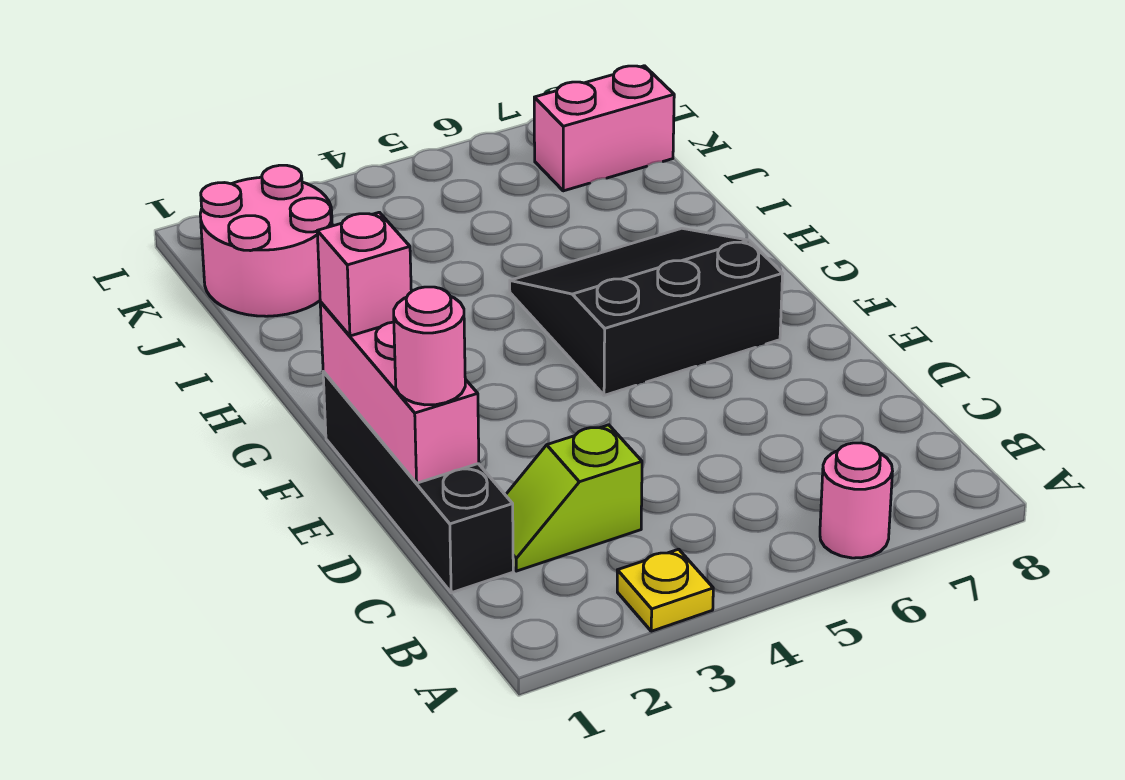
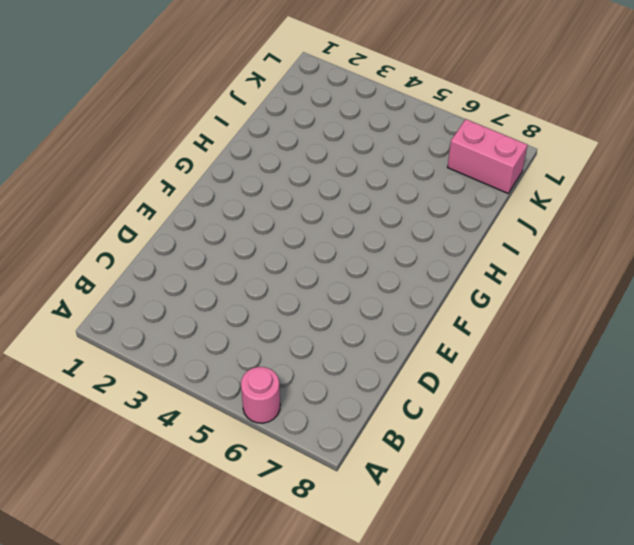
none -> yellow plate A3 level 1
none -> black brick C1:F1 level 1

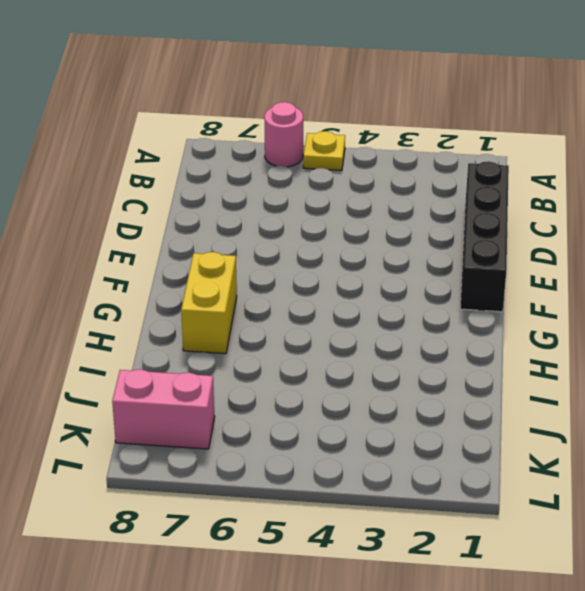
yellow plate A5 level 1 -> yellow plate A3 level 1
yellow brick G7:H7 level 1 -> black slope F5:H7 level 1 top F
none -> lime slope C2:C3 level 1 top 3
none -> pink round brick J1:K2 level 1

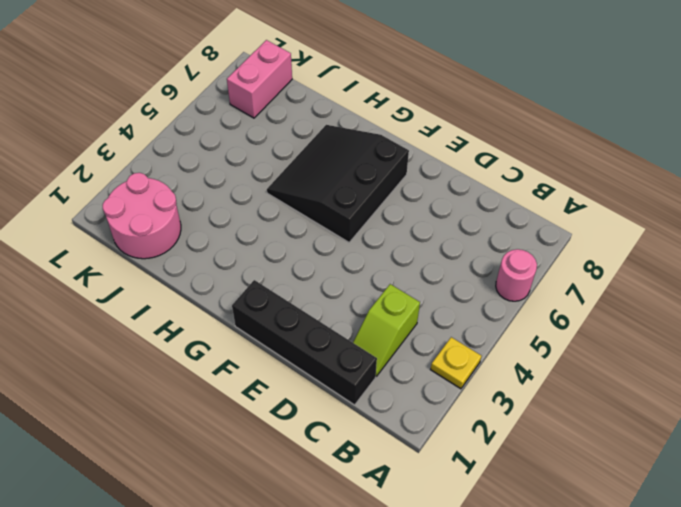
none -> pink brick D1:F1 level 2
none -> pink round brick D1 level 3

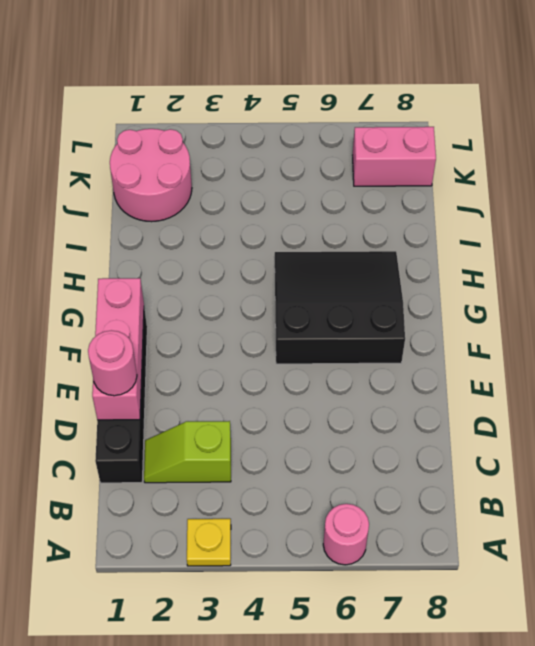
none -> pink brick F1 level 3

